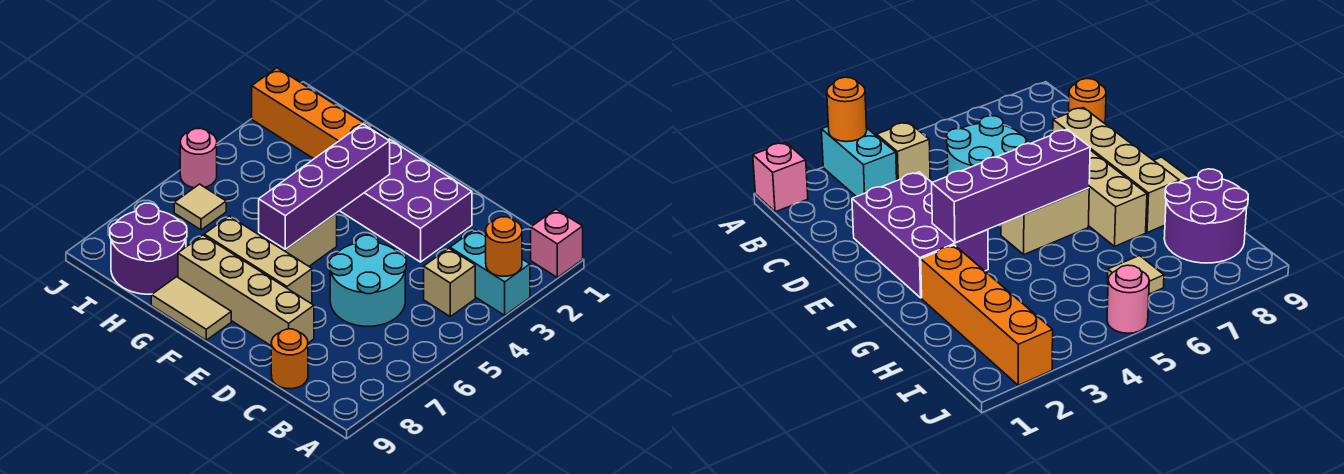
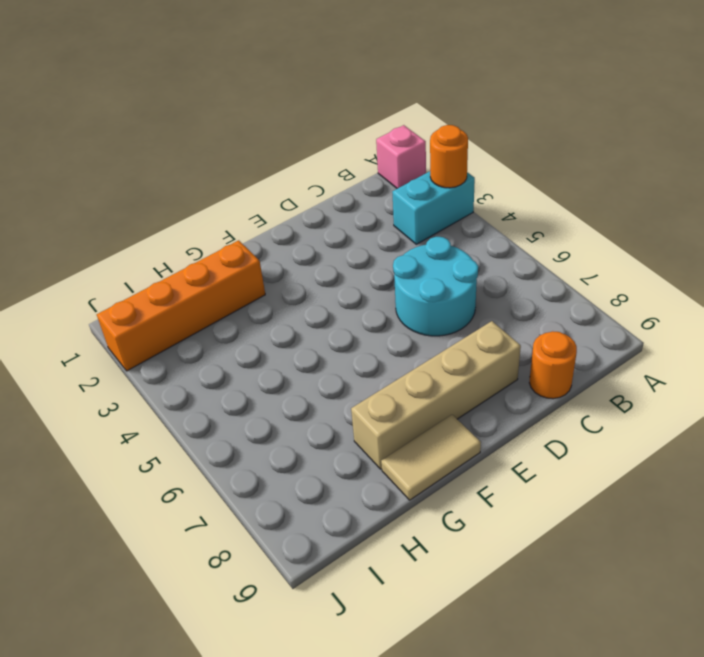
none -> tan brick B4 level 1
none -> purple brick D2:F3 level 1
none -> tan brick E7:G7 level 1

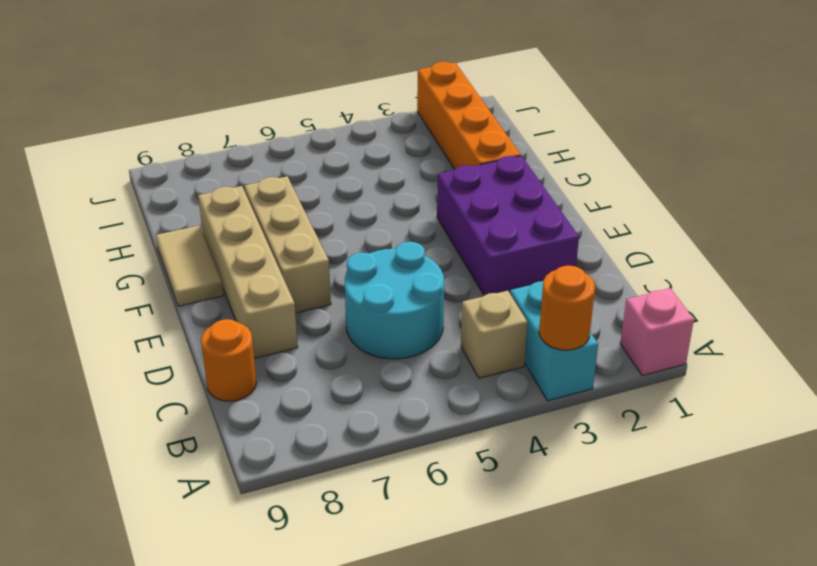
none -> tan brick F5:F6 level 1
none -> purple round brick H8:I9 level 1
none -> tan tile I6 level 1

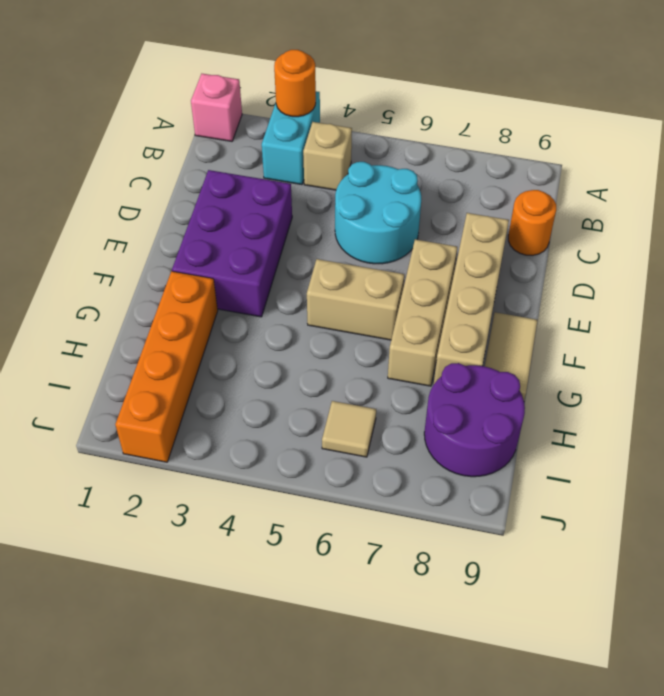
none -> pink round brick J5 level 1
none -> purple brick F3:F6 level 2

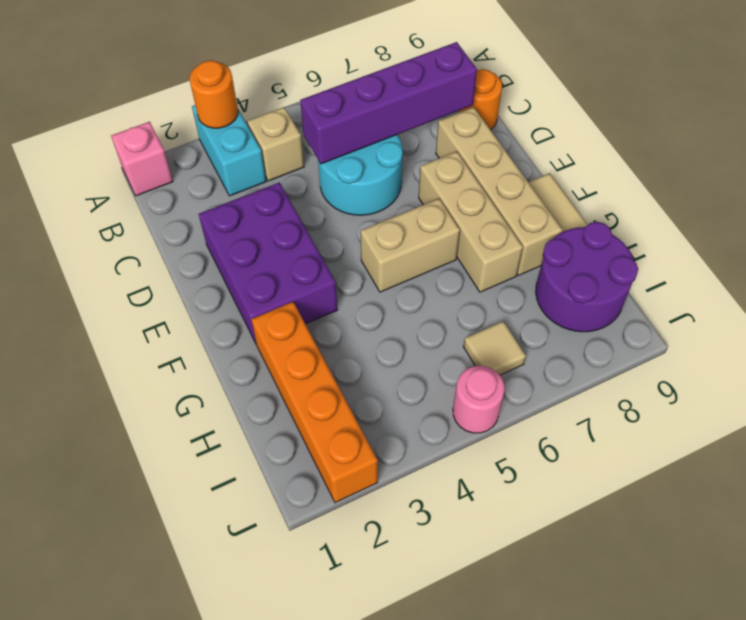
purple brick C5:C8 level 2 -> purple brick F3:F6 level 2

